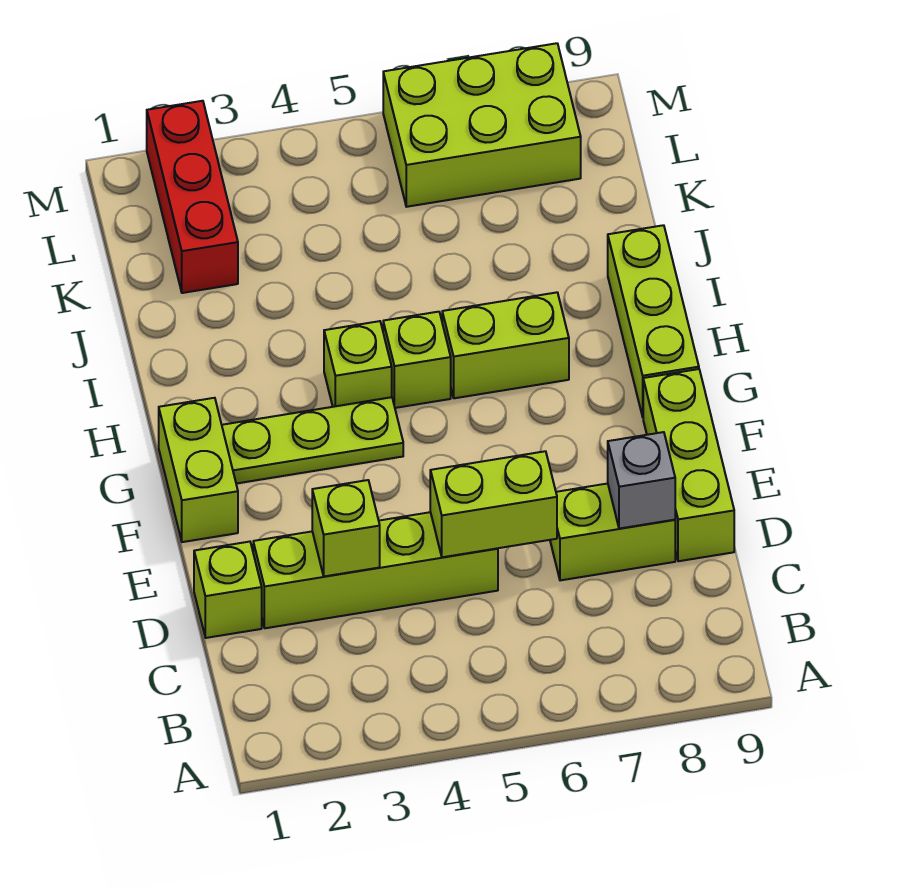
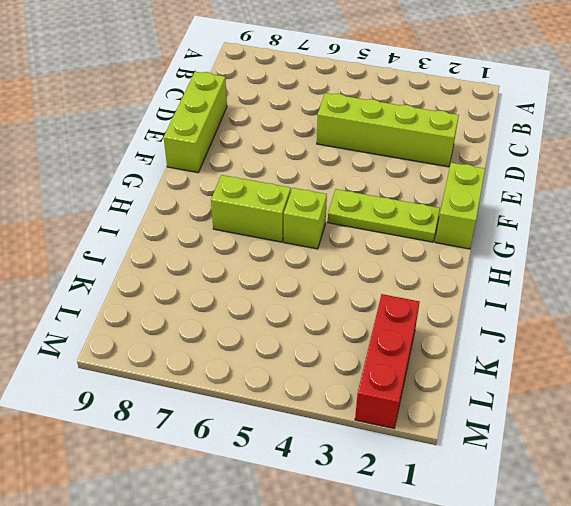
none -> lime brick D1 level 1
none -> lime brick D7:D8 level 1
none -> lime brick G9:I9 level 1

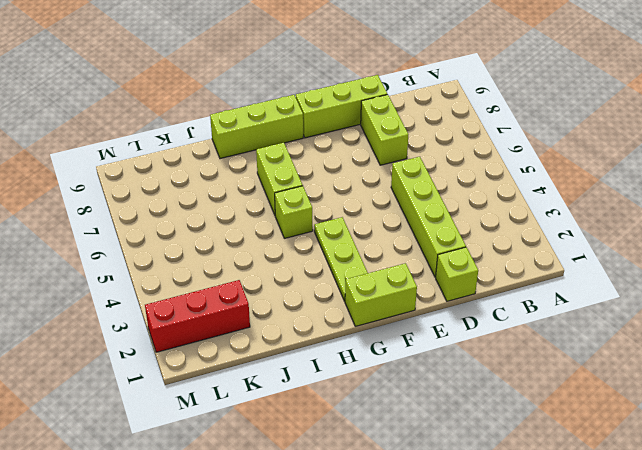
none -> lime brick H4 level 1
none -> lime brick L6:M8 level 1
none -> lime brick D3 level 2

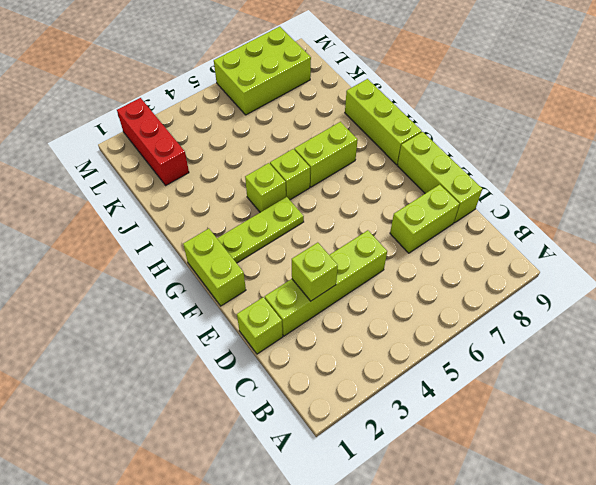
none -> lime brick D5:D6 level 2
none -> grey brick D8 level 2

